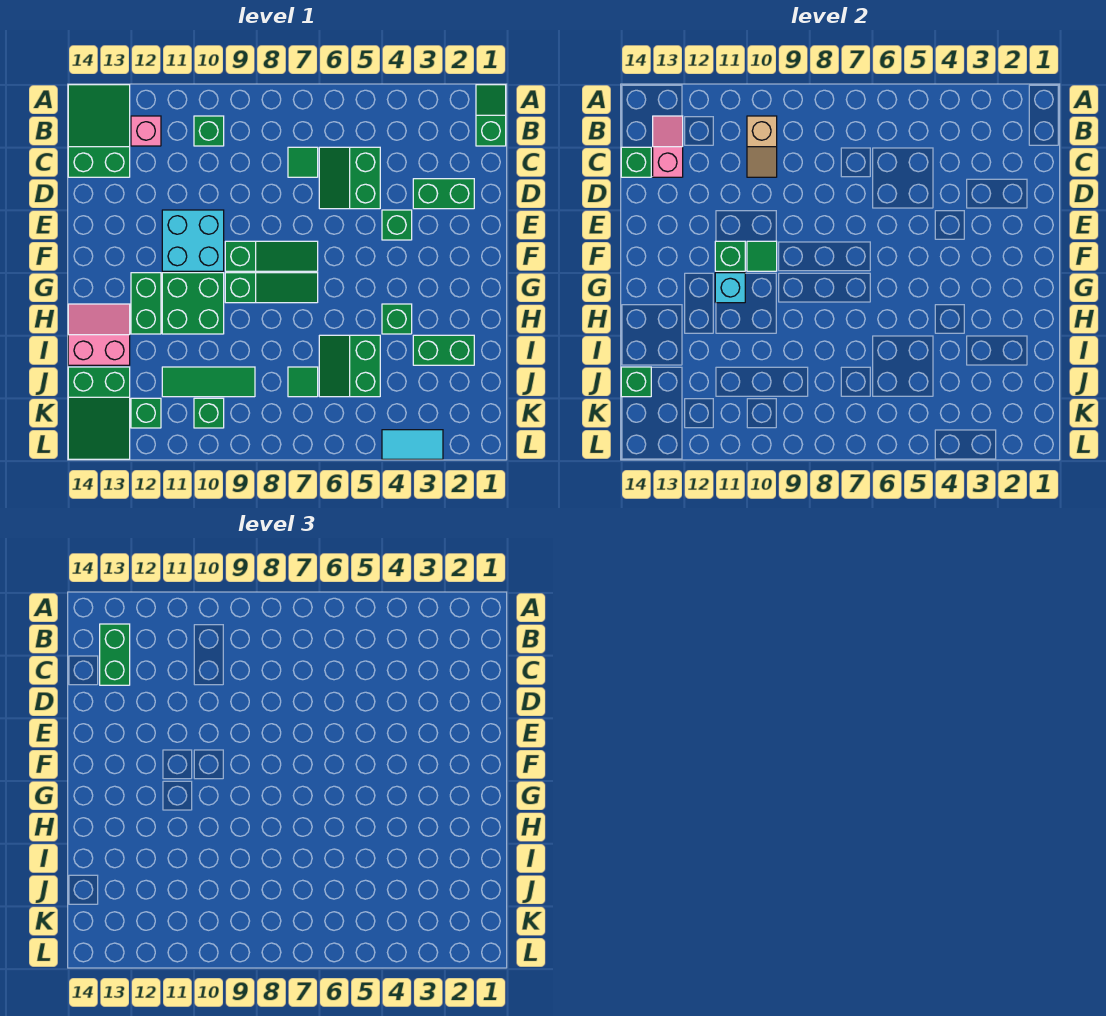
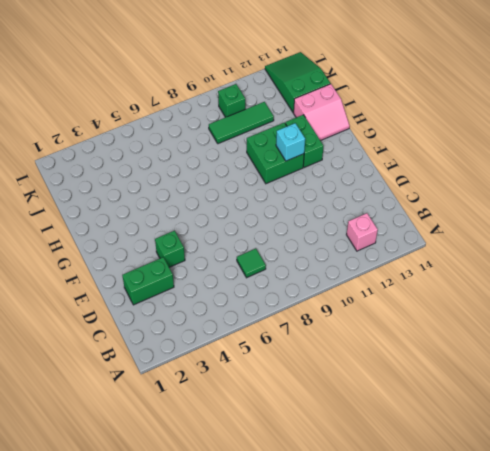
none -> green slope A1:B1 level 1 top B
none -> green slope A13:C14 level 1 top C
none -> green brick B10 level 1
none -> green slope C5:D6 level 1 top 5

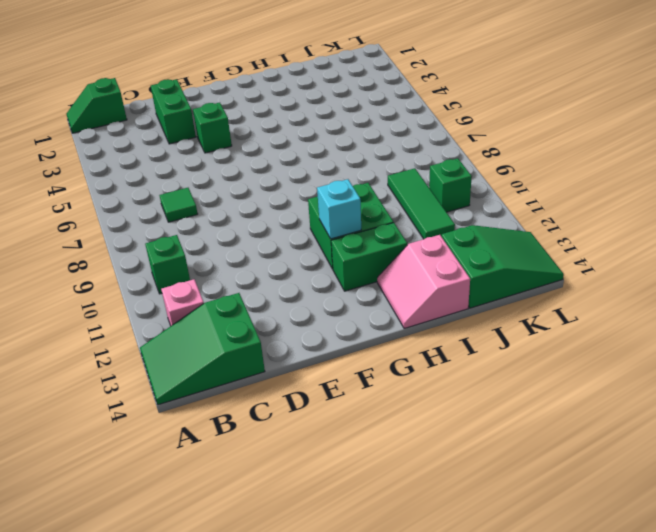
none -> green slope C5:D6 level 1 top 5
none -> cyan brick E10:F11 level 1
none -> green slope F7:F9 level 1 top 9
none -> green slope G7:G9 level 1 top 9

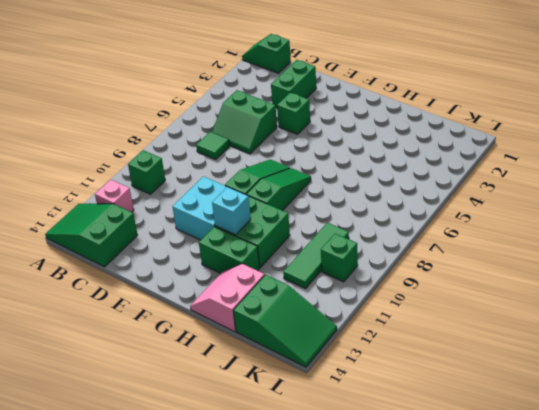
none -> green brick H4 level 1
none -> green brick I2:I3 level 1
none -> green slope I5:J6 level 1 top 5
none -> green tile J7 level 1

